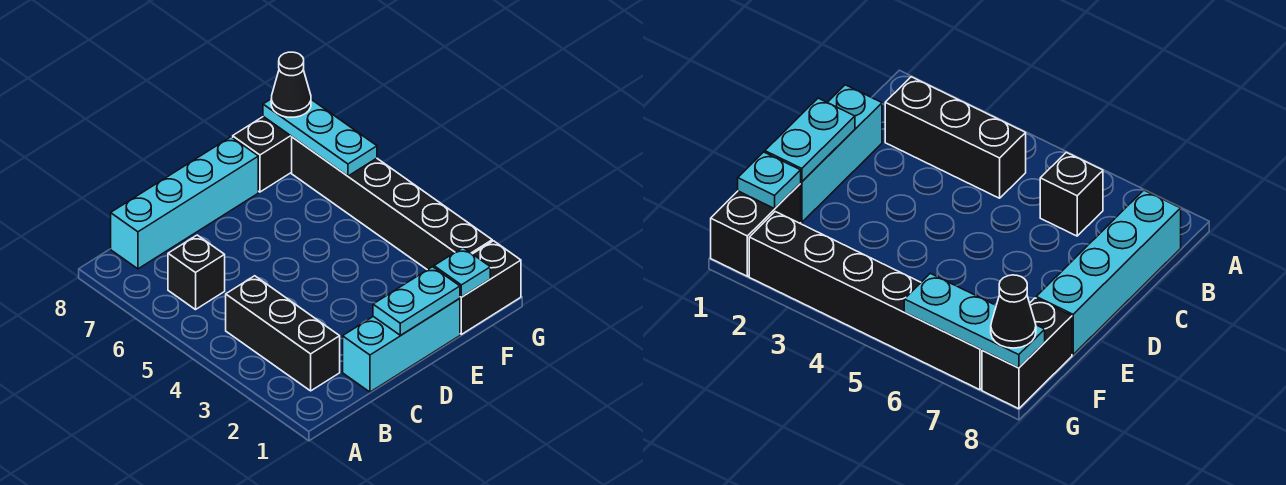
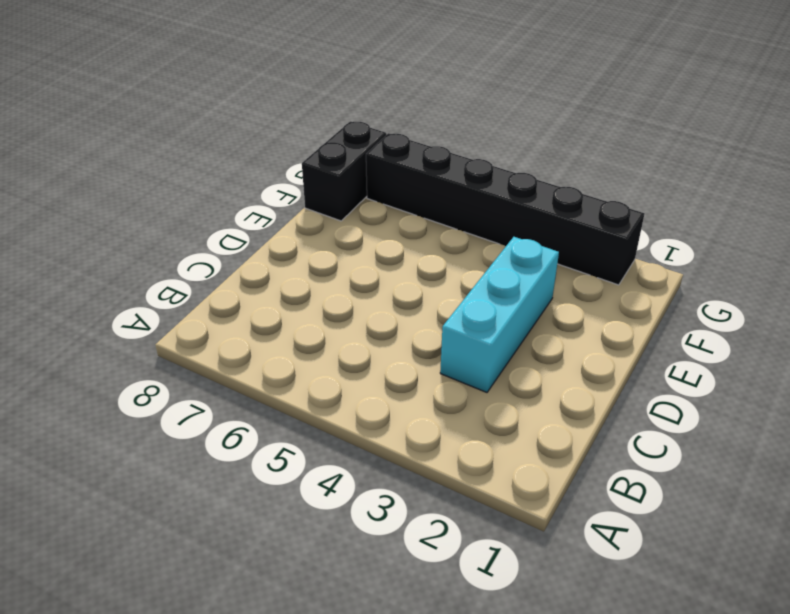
cyan brick C3:E3 level 1 -> cyan brick C1:E1 level 1
none -> black brick B2:B4 level 1
none -> black brick B6 level 1

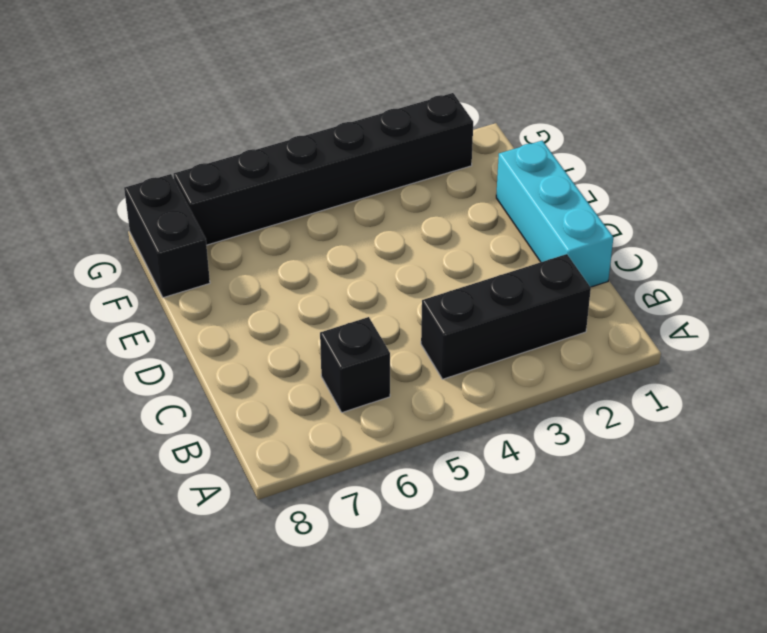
none -> cyan brick B8:E8 level 1
none -> black brick F1:G1 level 1

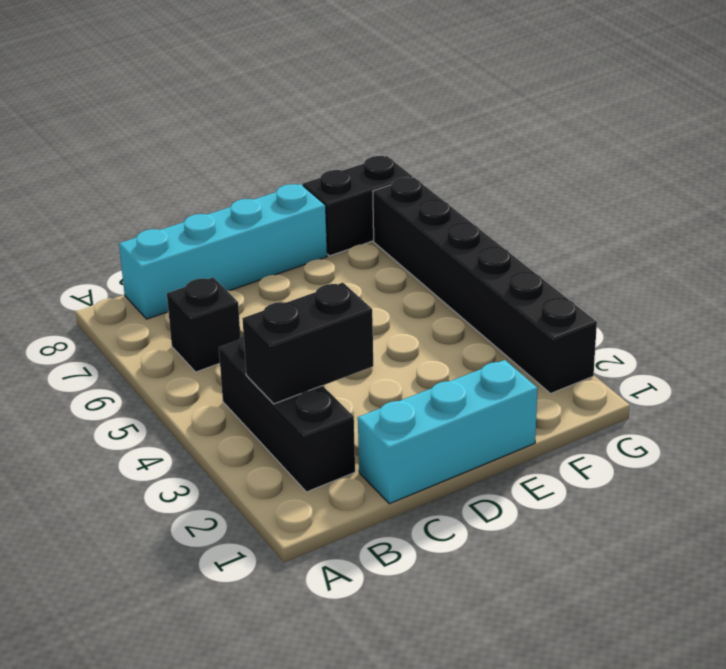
black brick B3:C3 level 2 -> black brick F1:G1 level 1
none -> cyan plate D1:E1 level 2
none -> cyan plate F1 level 2

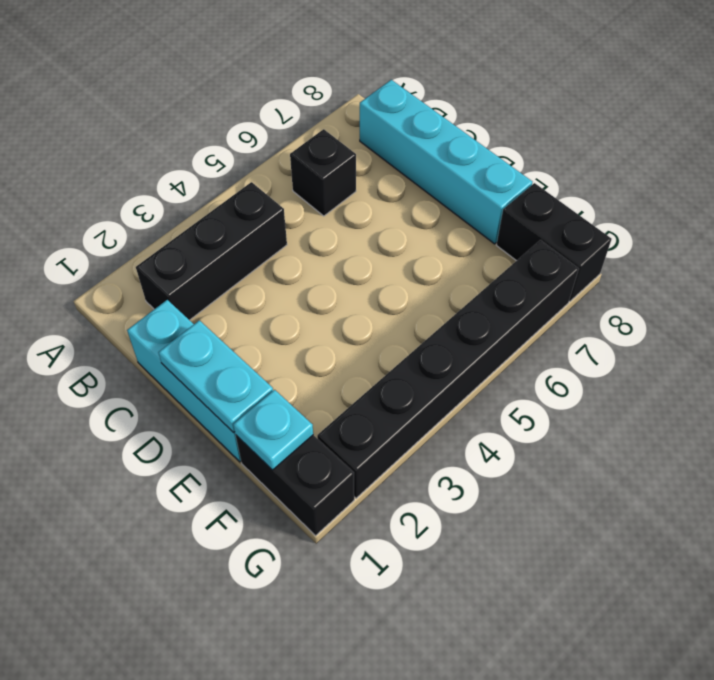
none -> cyan plate G6:G8 level 2
none -> black cone G8 level 3

